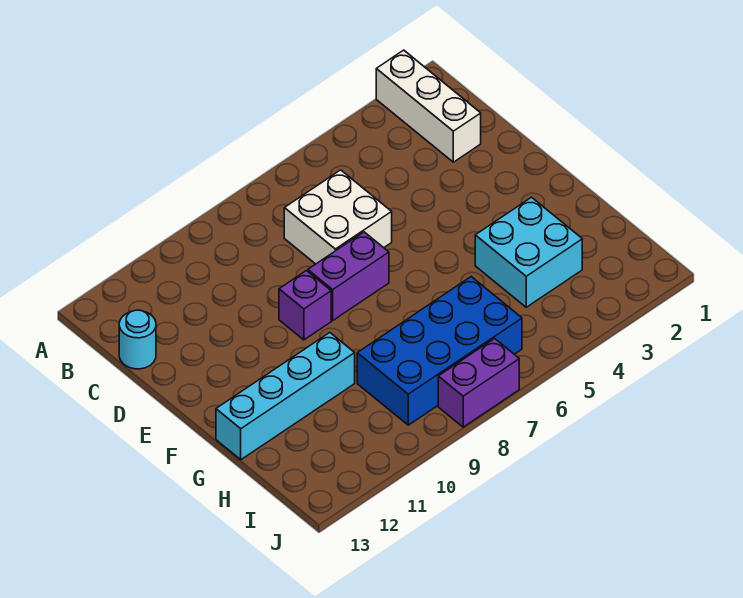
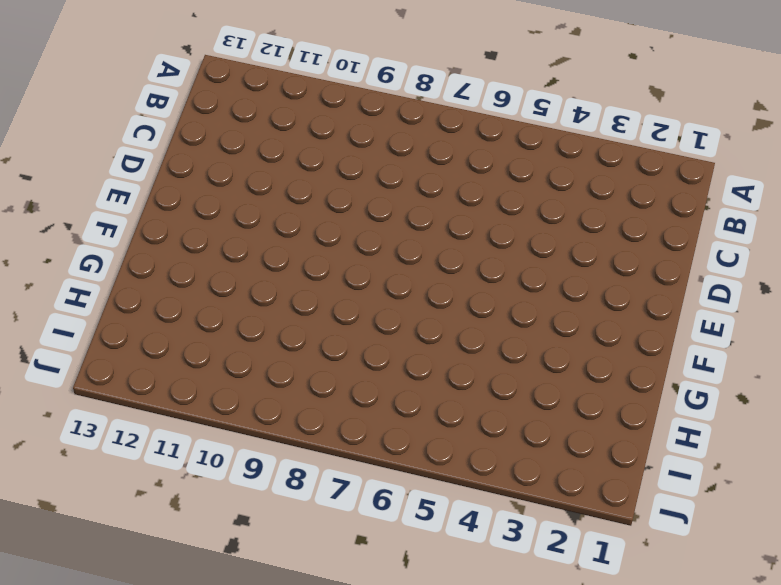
none -> white brick A2:C2 level 1
none -> white brick C6:D7 level 1

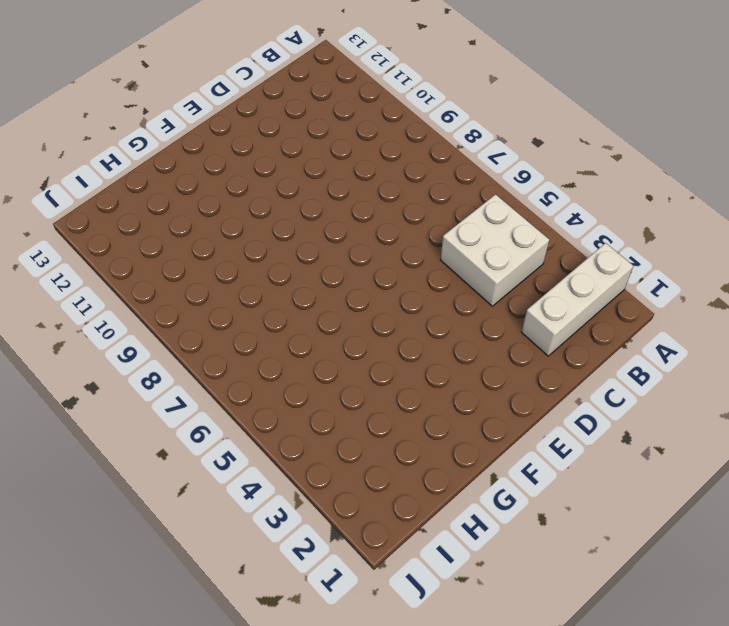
white brick B4:C5 level 1 -> white brick C6:D7 level 1
none -> cyan round brick C13 level 1
none -> purple brick E7:E8 level 1

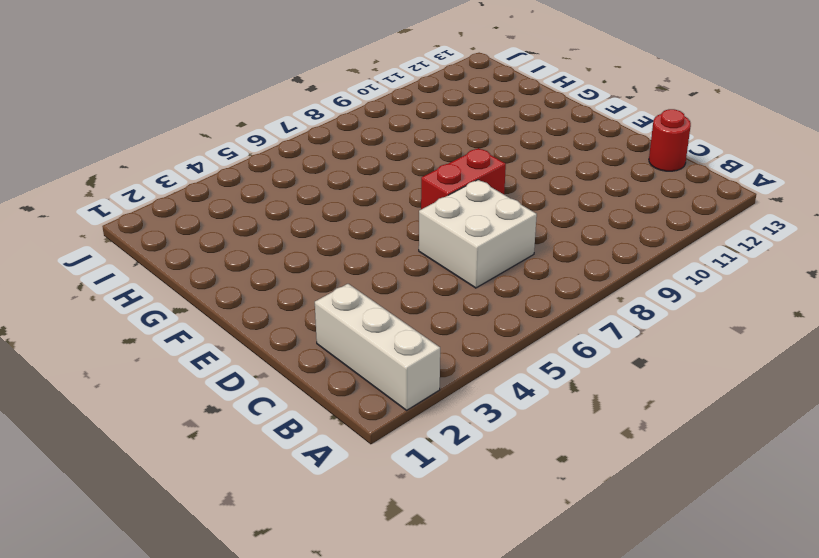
red round brick C13 level 1 -> cyan round brick C13 level 1
red brick E7:E8 level 1 -> purple brick E7:E8 level 1
none -> purple brick E9 level 1
none -> cyan brick G3:H4 level 1

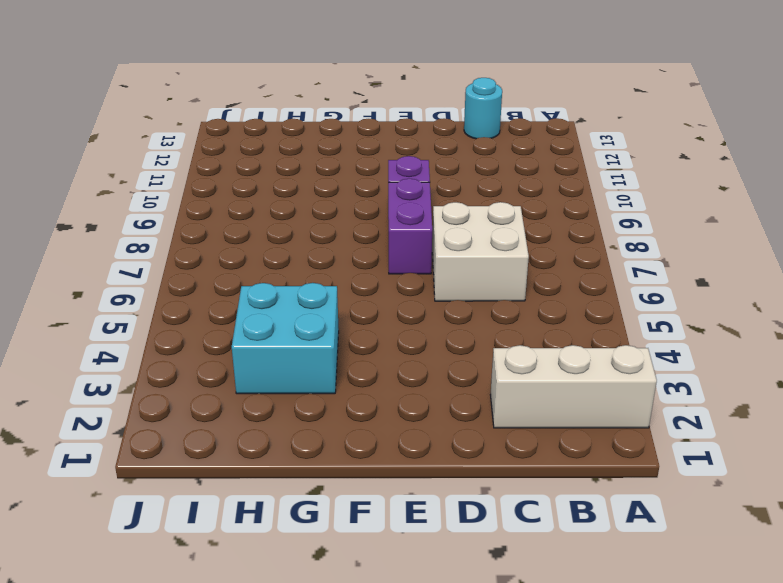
none -> cyan brick G10:G13 level 1
none -> blue brick H6:I9 level 1

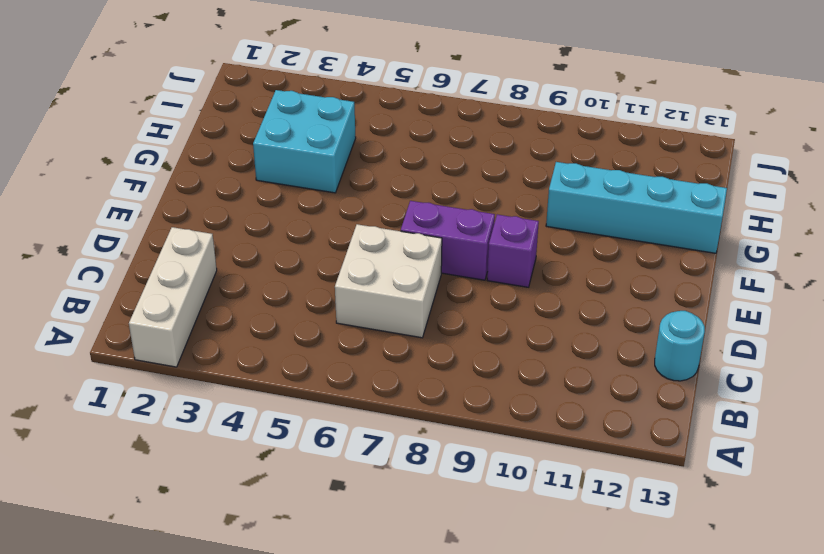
none -> blue brick H6:I9 level 1
none -> purple brick J7:J8 level 1

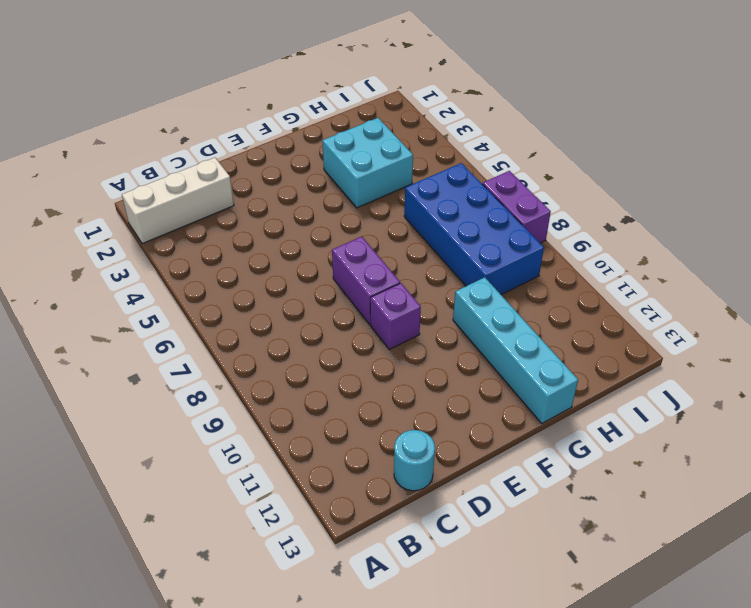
none -> white brick C6:D7 level 1

